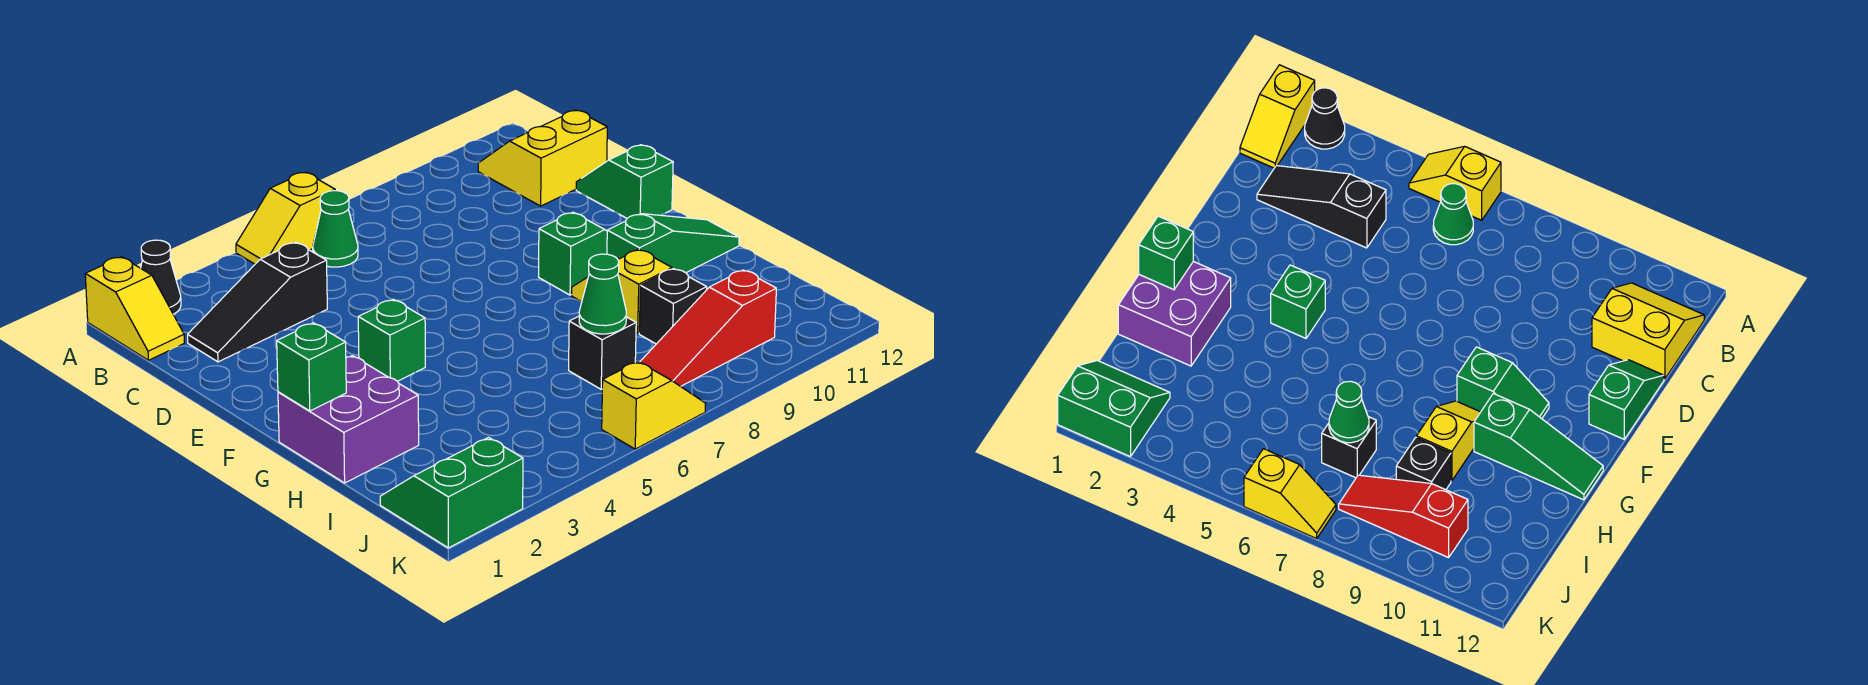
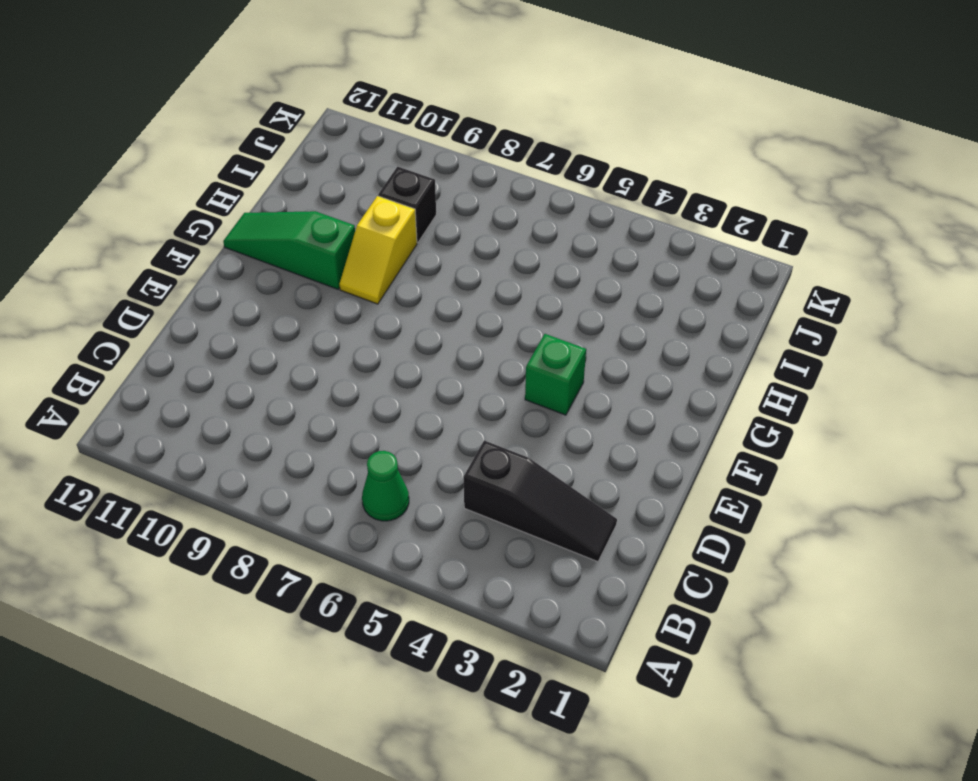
none -> yellow slope A1:B1 level 1 top A
none -> black cone A2 level 1
none -> yellow slope A5:A6 level 1 top 6

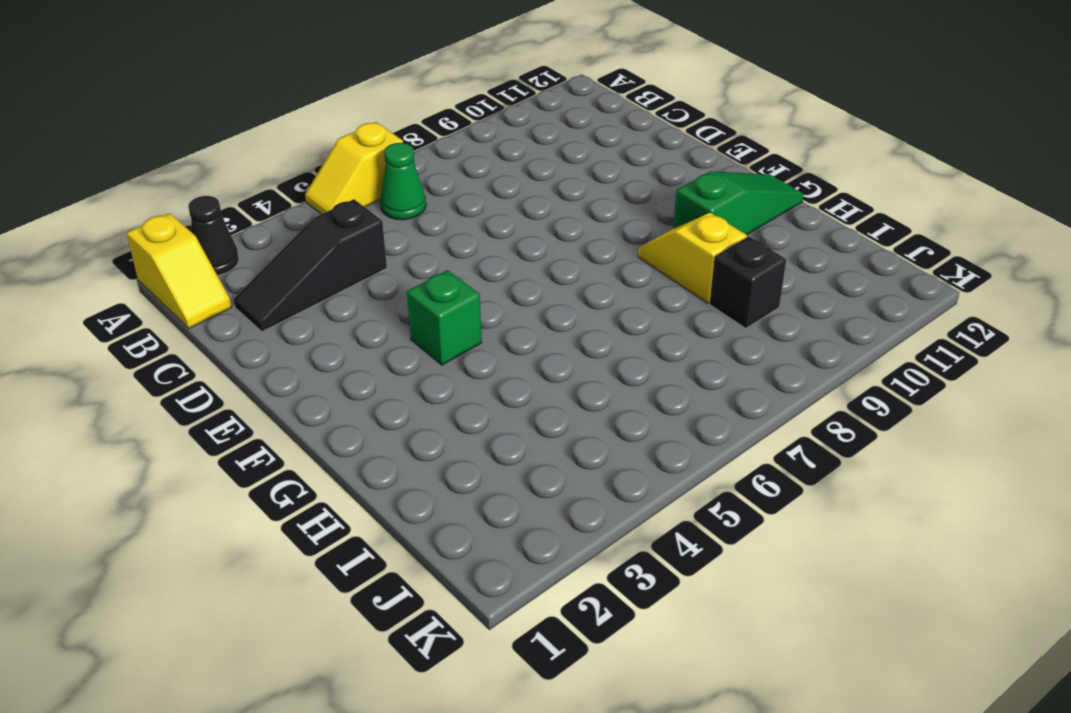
none -> yellow slope B11:C12 level 1 top C
none -> green slope D12:E12 level 1 top E
none -> green slope F9:F10 level 1 top 9

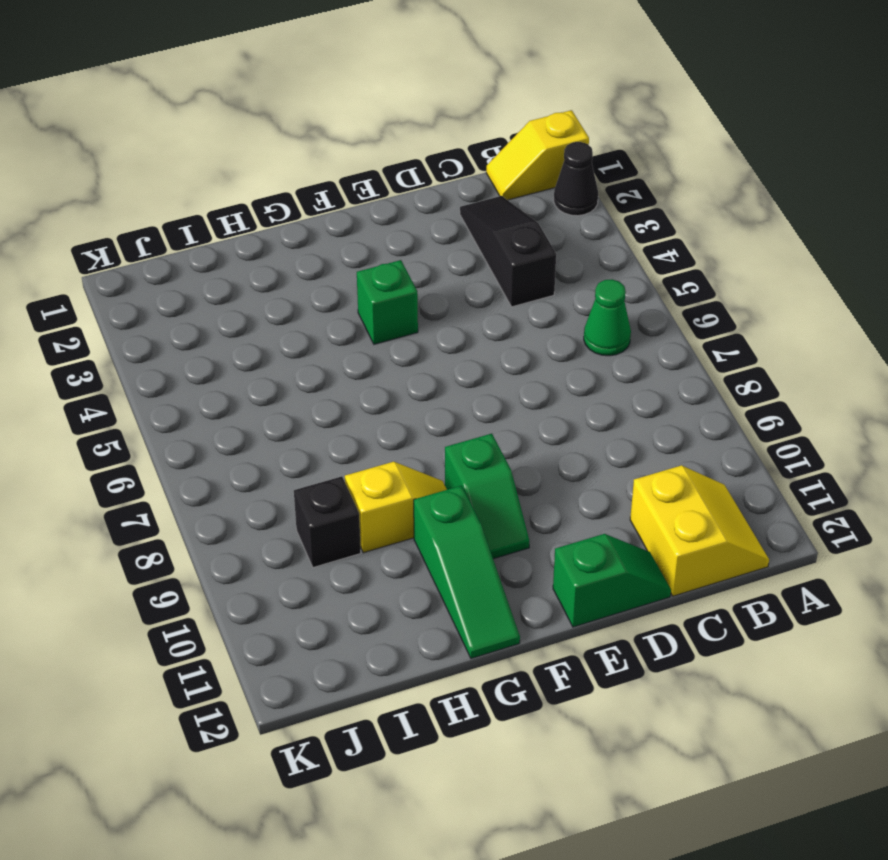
none -> yellow slope A5:A6 level 1 top 6
none -> purple brick G1:H2 level 1
none -> black brick I7 level 1

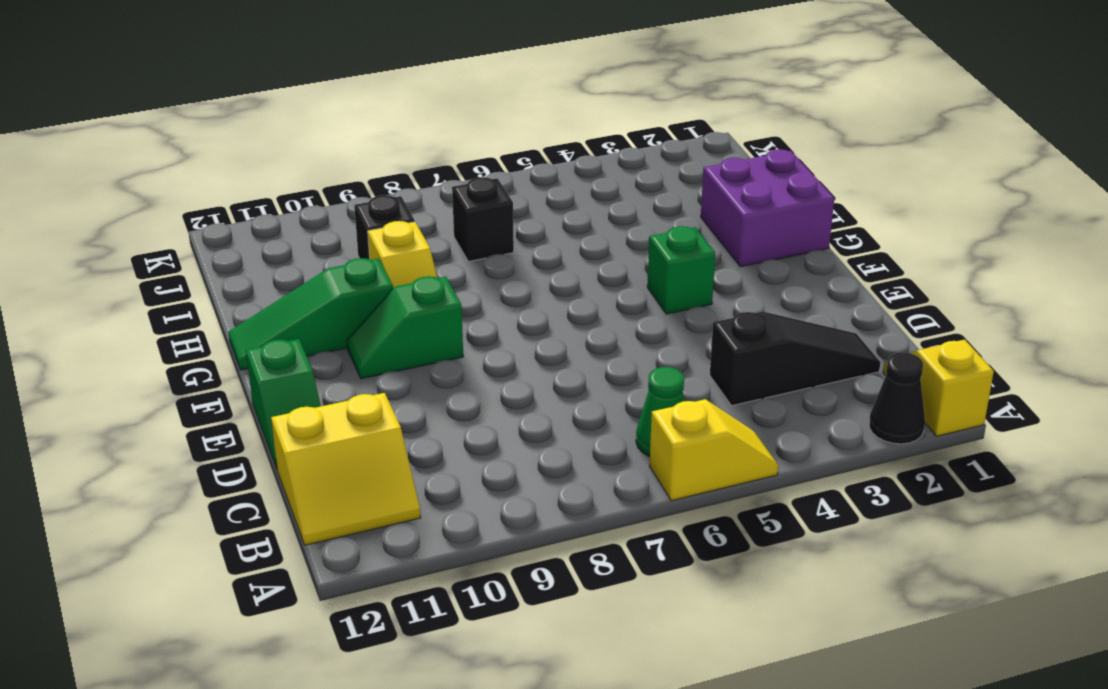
none -> green slope J1:K2 level 1 top K
none -> red slope J8:J10 level 1 top 10
none -> yellow slope K6:K7 level 1 top 6

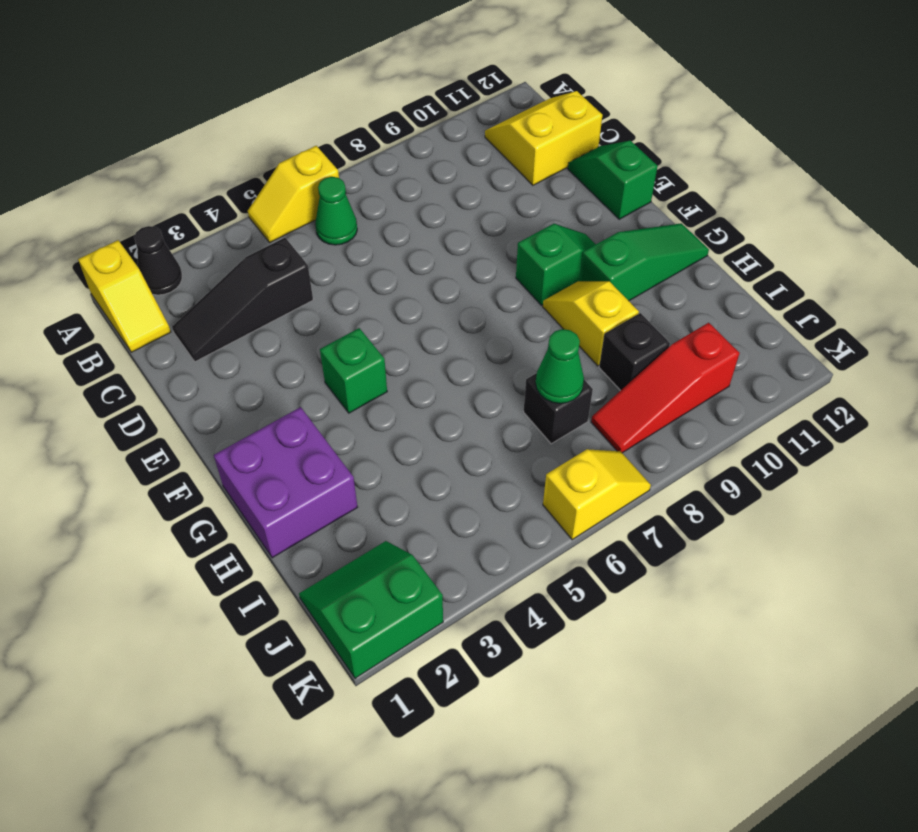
none -> green brick G1 level 2

